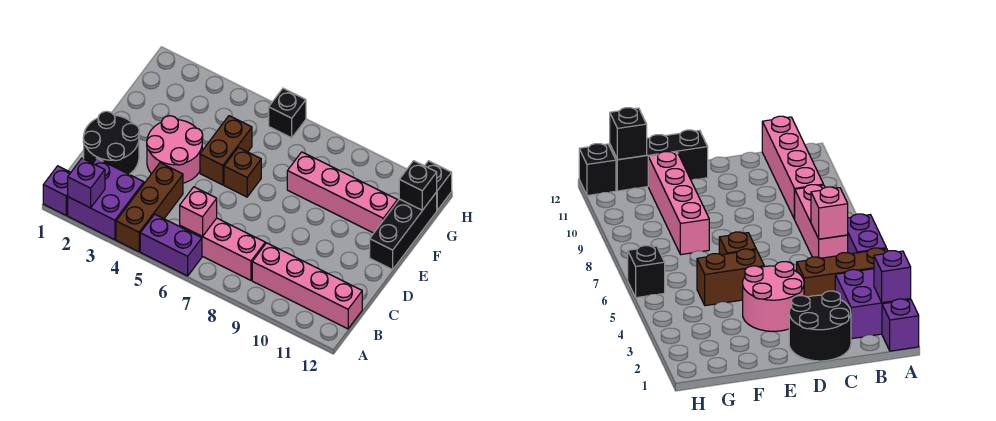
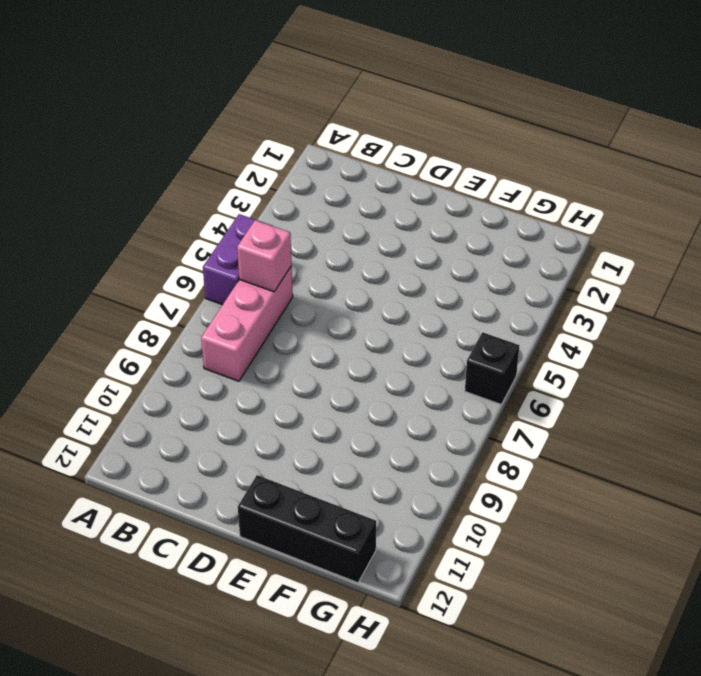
none -> purple brick A1 level 1
none -> purple brick A2:B3 level 1
none -> brown brick A4:C4 level 1

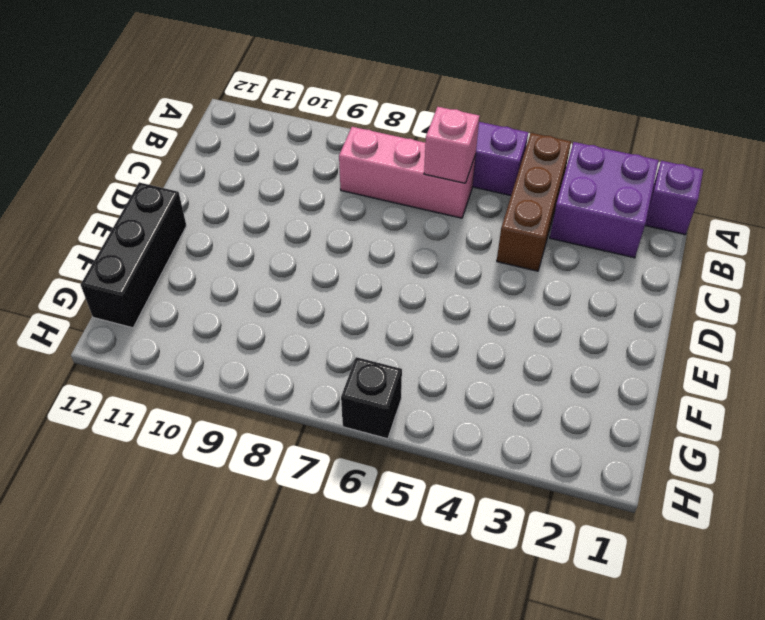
none -> pink brick B9:B12 level 1
none -> black round brick C1:D2 level 1
none -> pink round brick D3:E4 level 1

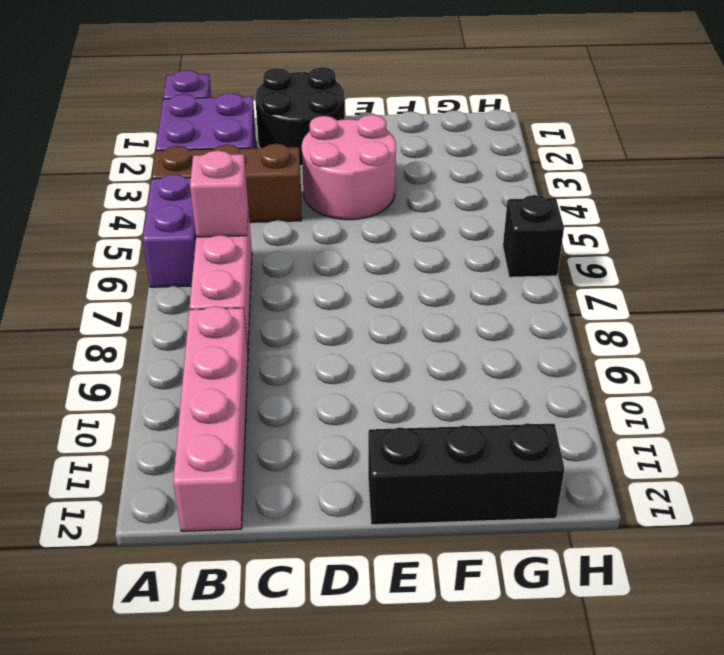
none -> brown brick E5:F5 level 1
none -> brown brick E6 level 1
none -> pink brick F8:F11 level 1

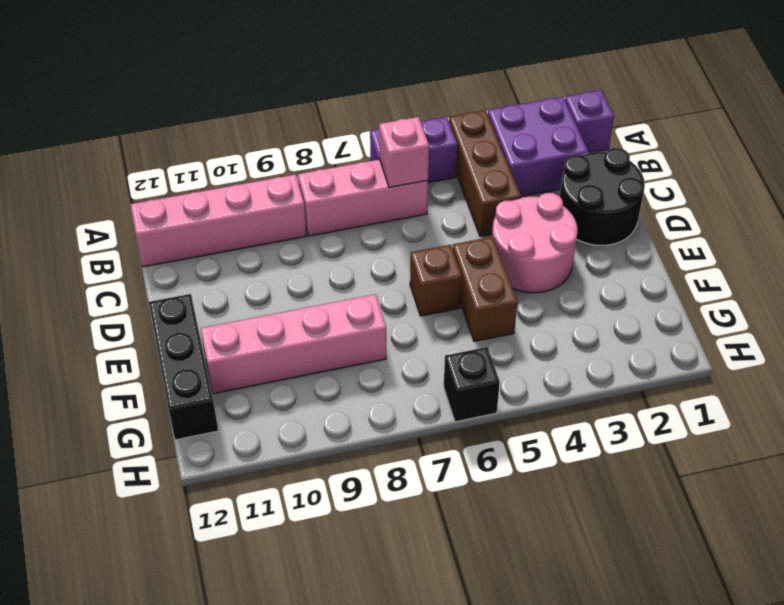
none -> black brick H12 level 1
none -> purple brick A2 level 2
none -> black brick G12 level 2

